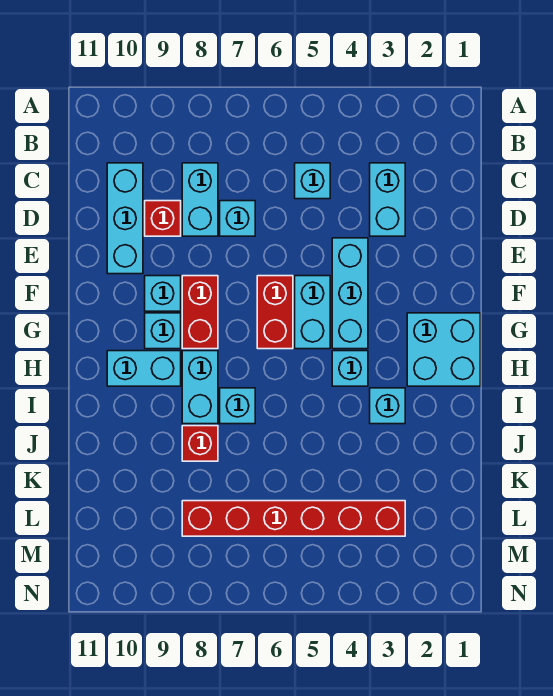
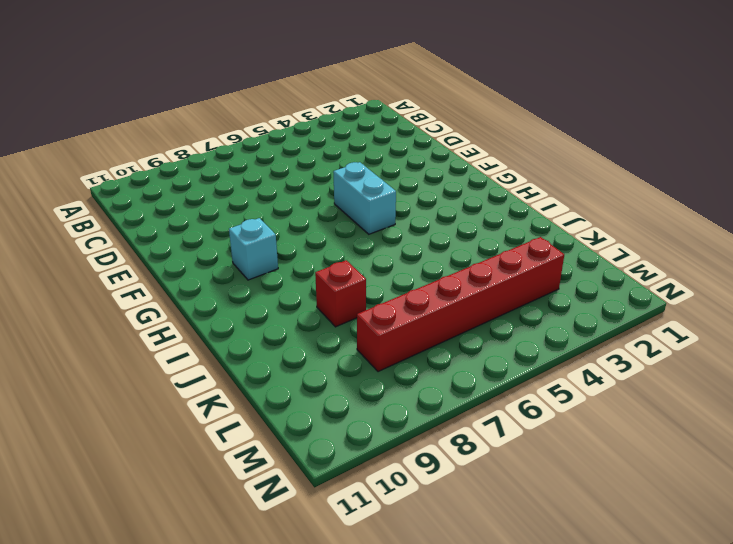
none -> cyan brick C3:D3 level 1
none -> cyan brick C5 level 1
none -> cyan brick C8:D8 level 1

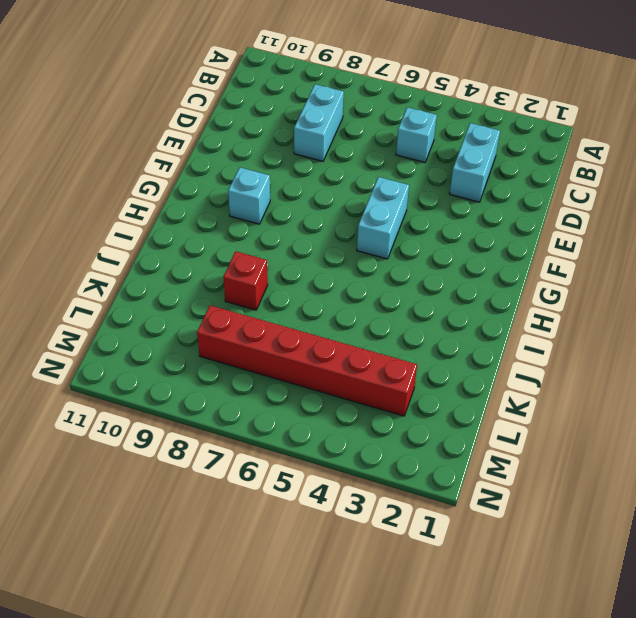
none -> cyan brick C10:E10 level 1
none -> cyan brick D7 level 1
none -> red brick D9 level 1

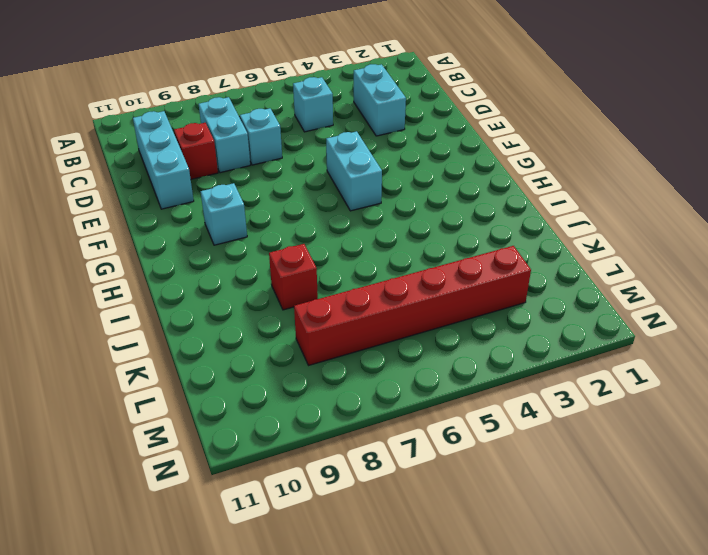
none -> cyan brick E4:G4 level 1
none -> red brick F6:G6 level 1
none -> red brick F8:G8 level 1

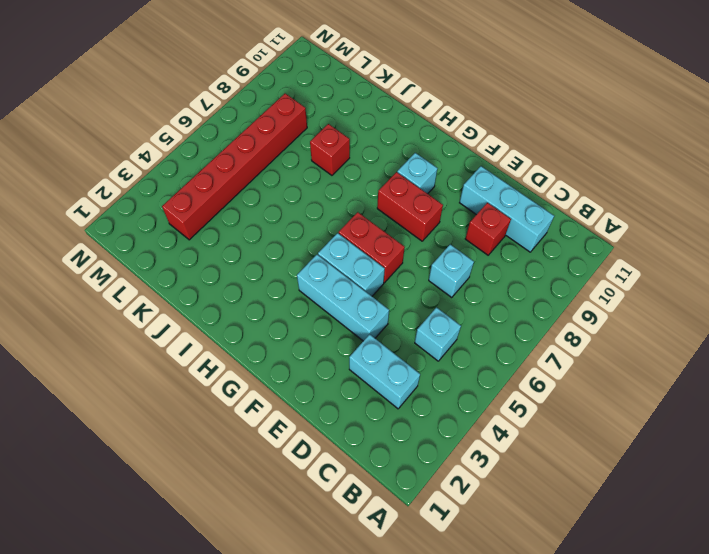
none -> cyan brick C8:D8 level 1
none -> cyan brick F9 level 1
none -> cyan brick G1:H2 level 1

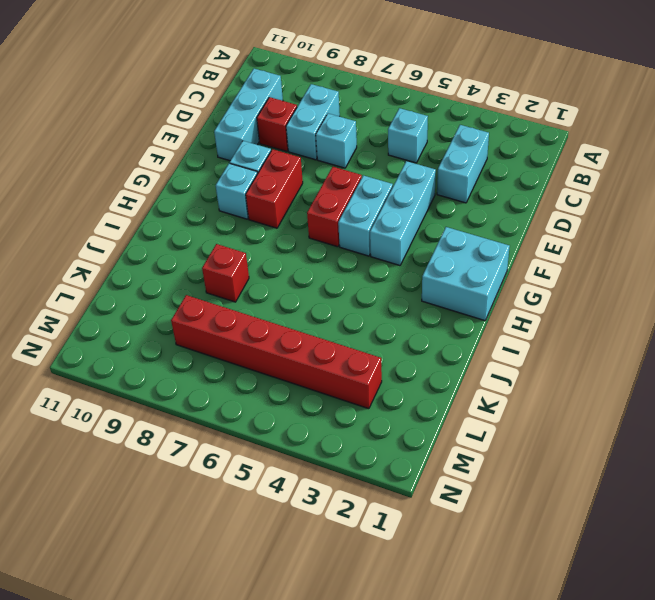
none -> cyan brick H4 level 1
none -> cyan brick H8:I8 level 1
none -> cyan brick H9:H10 level 1

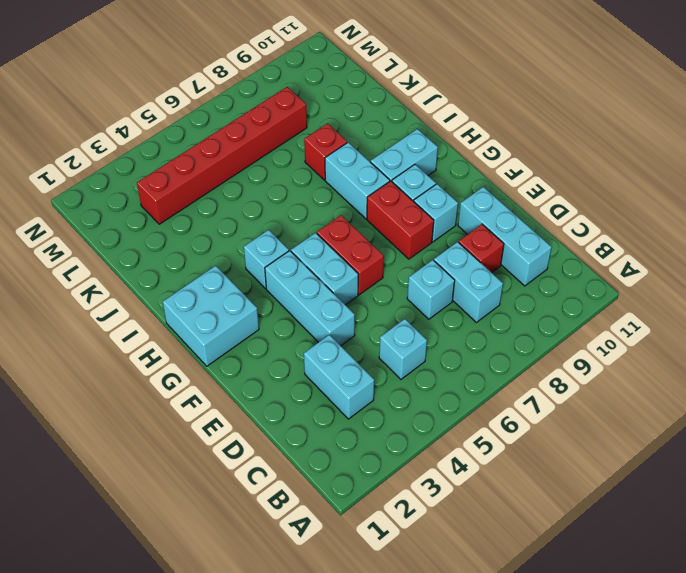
none -> cyan brick I3 level 1
none -> cyan brick I7 level 1

